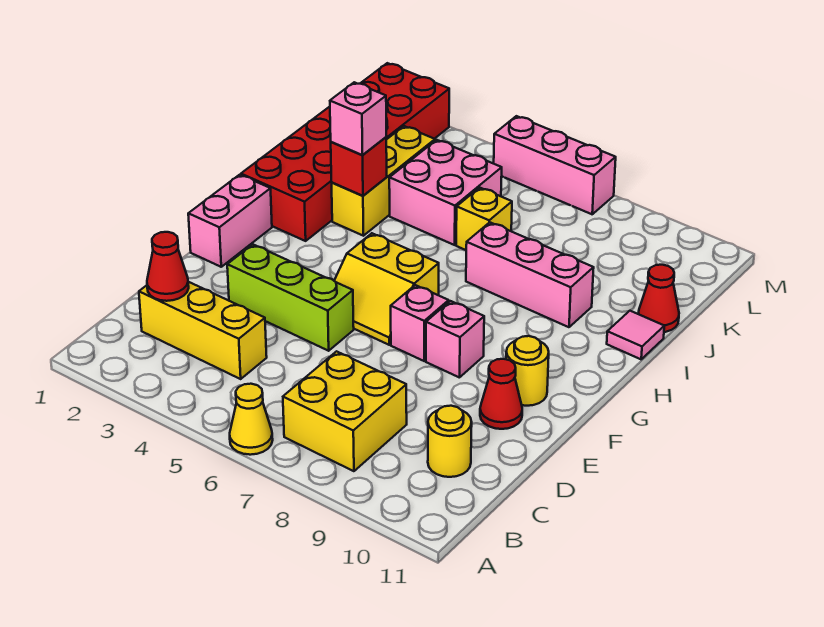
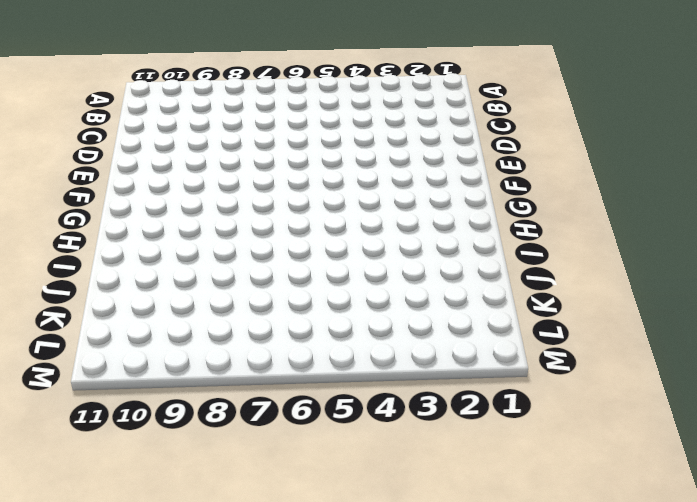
none -> yellow cone A6 level 1
none -> yellow brick B7:C8 level 1
none -> yellow brick C2:C4 level 1

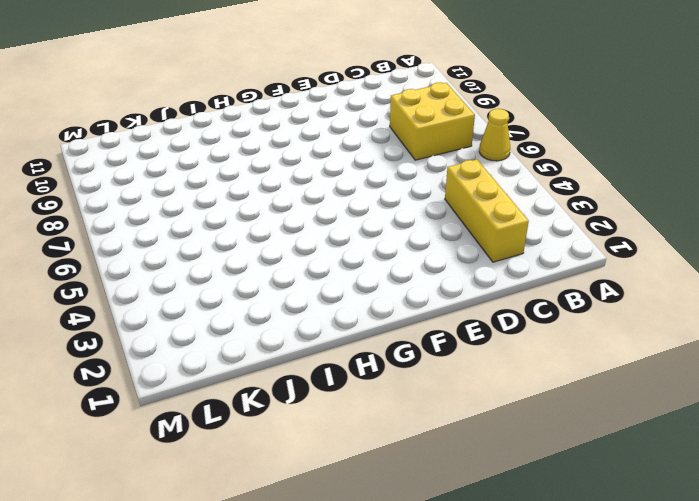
none -> yellow round brick C10 level 1
none -> lime brick E3:E5 level 1
none -> red cone E10 level 1

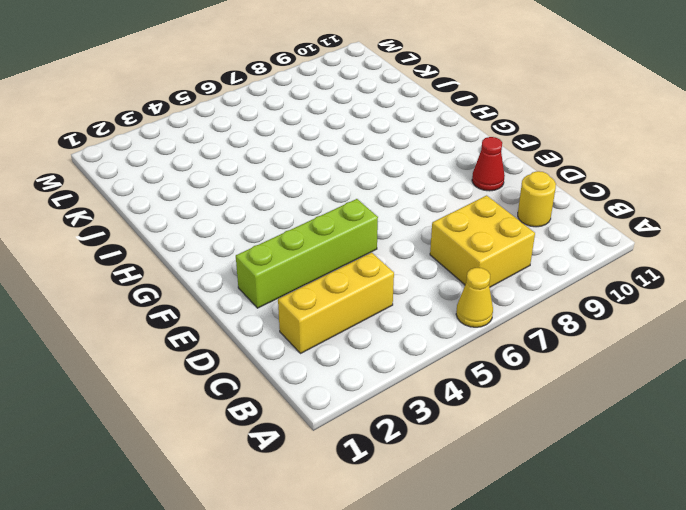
lime brick E2:E5 level 1 -> lime brick E3:E5 level 1
none -> pink brick F1:G1 level 1
none -> yellow slope F5:G6 level 1 top G
none -> pink brick F7 level 1

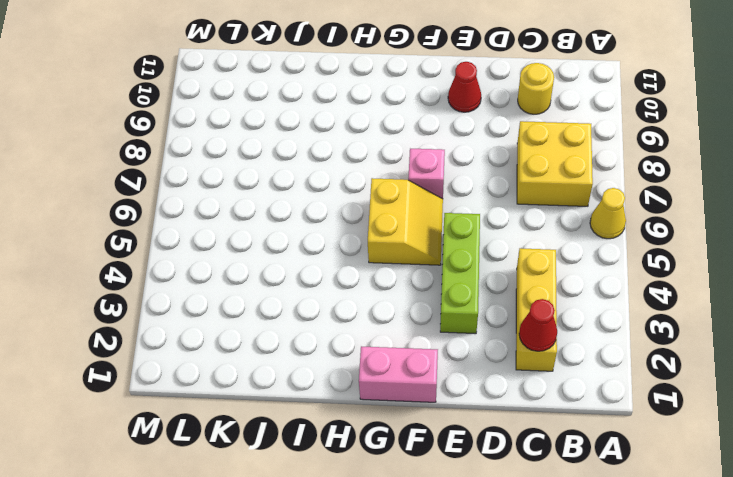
none -> pink brick F8 level 1
none -> yellow round brick F10 level 1
none -> red brick H1:M2 level 1

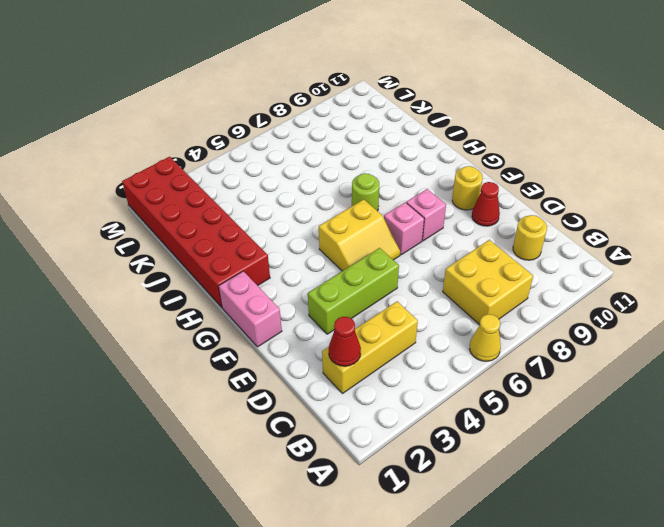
lime round brick H7 level 1 -> none
none -> yellow brick I3:K3 level 1
none -> pink brick I7:I9 level 1
none -> pink tile I11 level 1

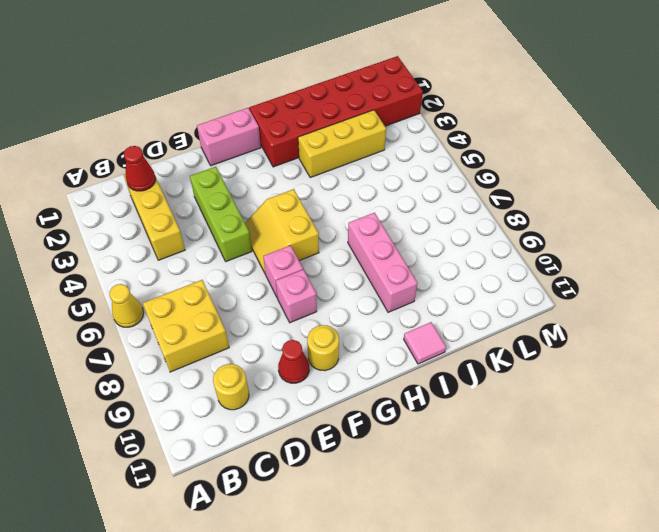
none -> pink brick J4:K5 level 1
none -> yellow brick J6 level 1
none -> red cone J11 level 1

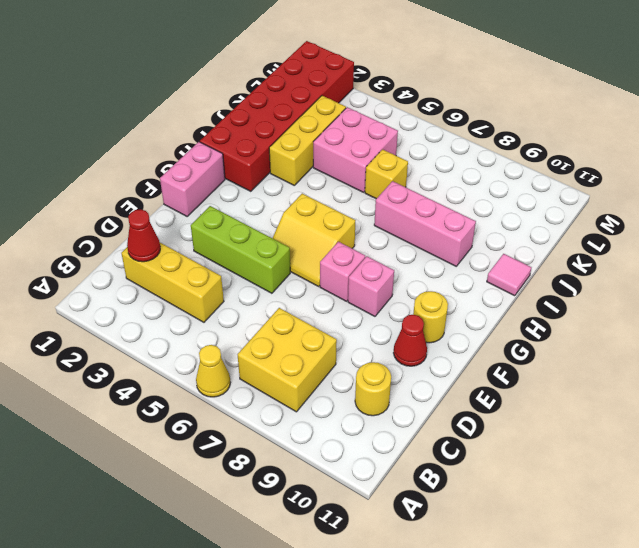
none -> red cone J11 level 1
none -> pink brick M5:M7 level 1
none -> red brick I3 level 2

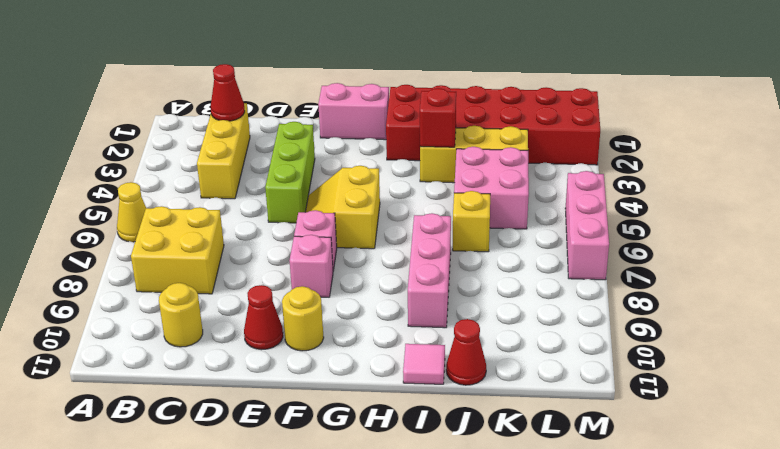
none -> pink brick I3 level 3

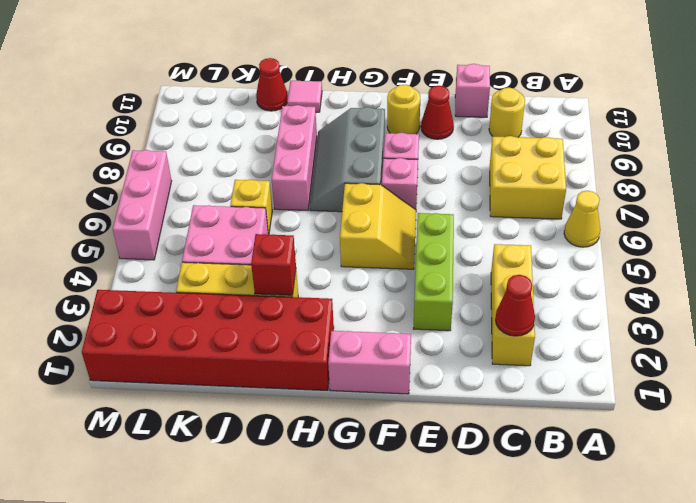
pink brick D11 level 1 -> pink brick I3 level 3
grey slope G7:H9 level 1 top G -> none

